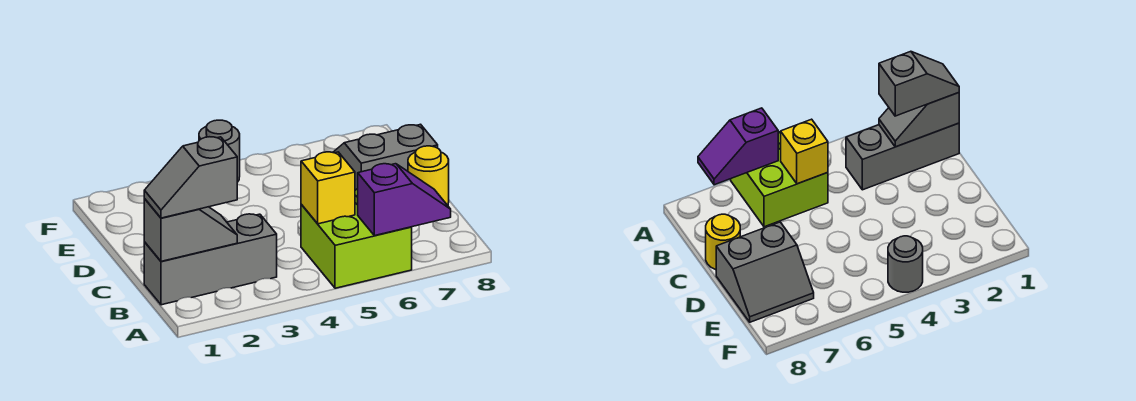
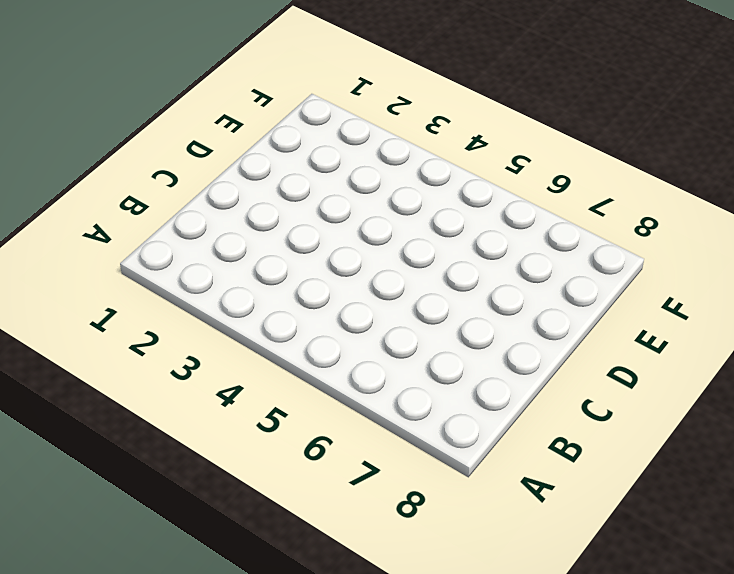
none -> lime brick A5:B6 level 1
none -> grey brick B1:B3 level 1

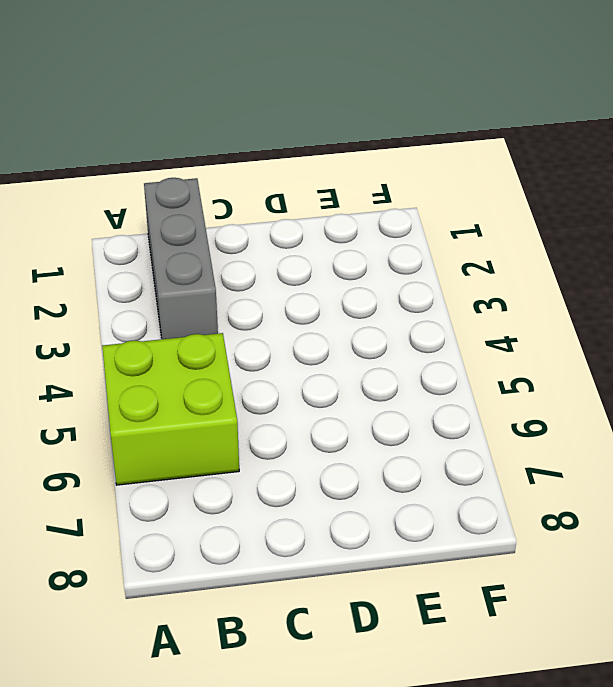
none -> yellow round brick C8 level 1
none -> grey slope D7:E8 level 1 top D

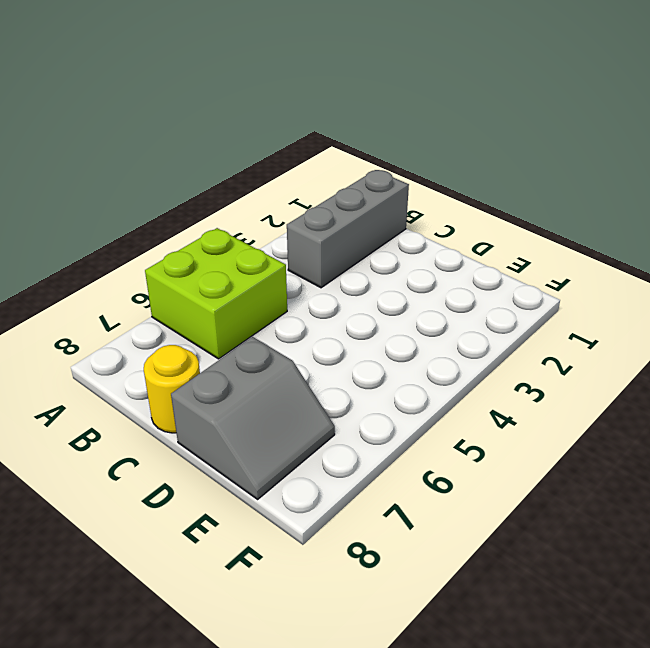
none -> grey round brick F4 level 1
none -> purple slope A6:A7 level 2 top 6

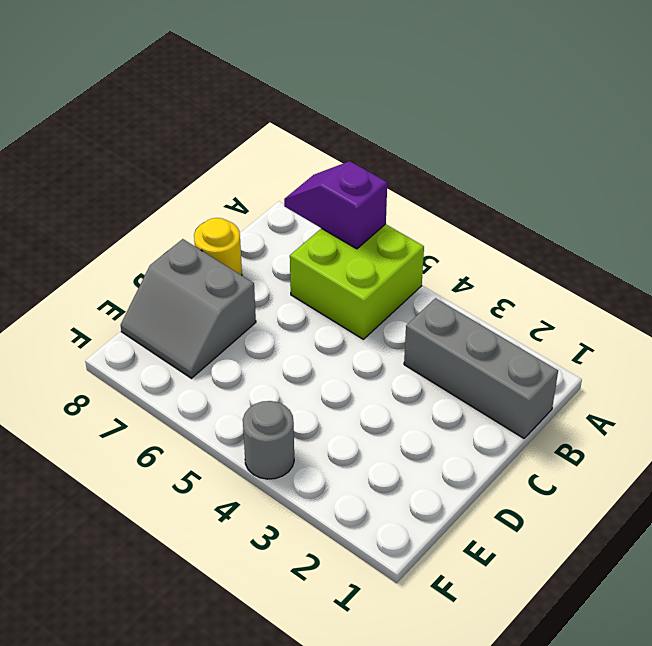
none -> grey slope B1:B2 level 2 top 1
none -> yellow brick B5 level 2

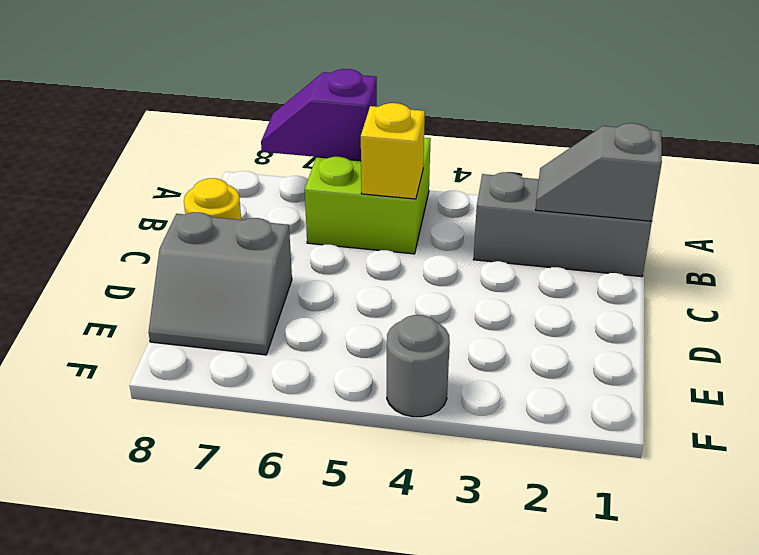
none -> grey slope B1:B2 level 3 top 2

